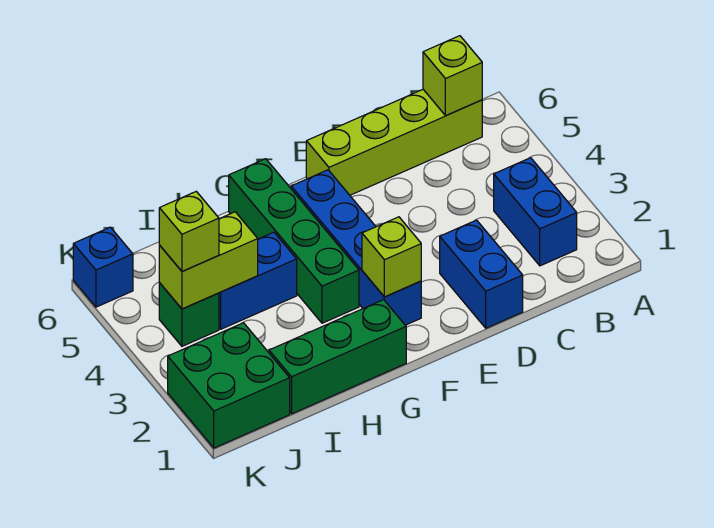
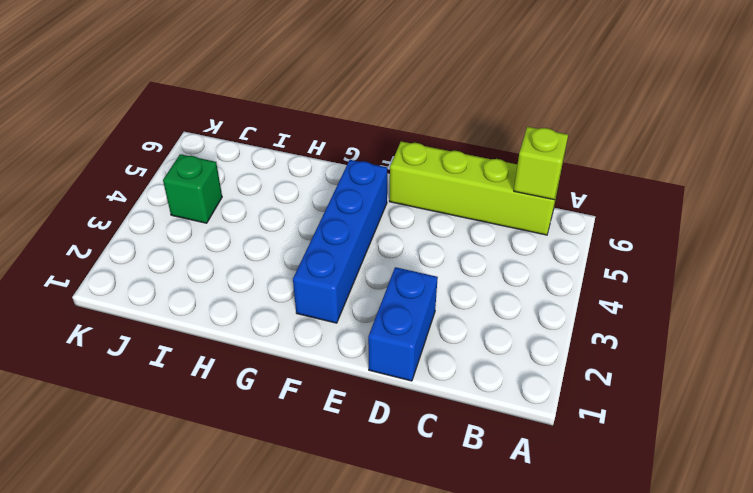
none -> blue brick B2:B3 level 1
none -> green brick G1:I1 level 1
none -> green brick G3:G6 level 1

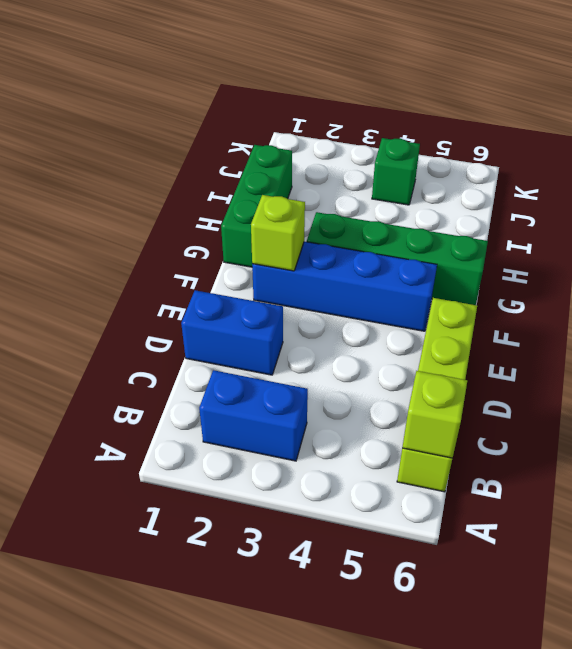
none -> blue brick H4:I4 level 1
none -> green brick J1:K2 level 1
none -> blue brick K6 level 1

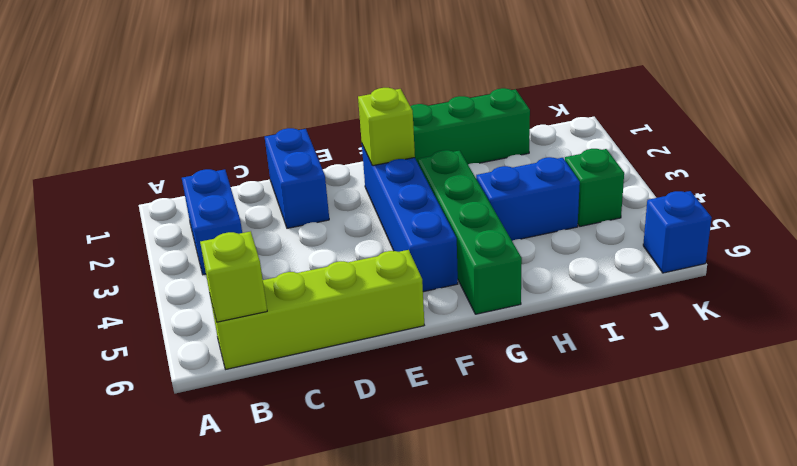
none -> green brick J1:K2 level 1
none -> lime brick I4:J4 level 2
none -> lime brick J4 level 3

